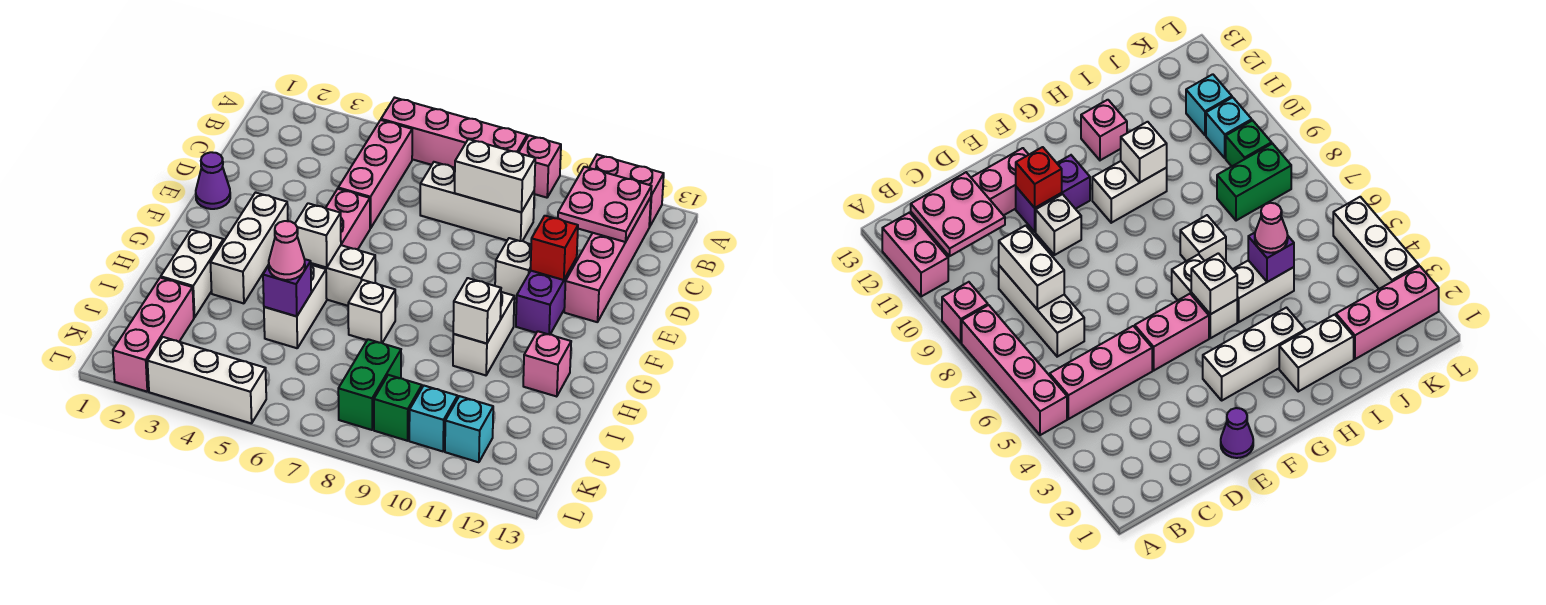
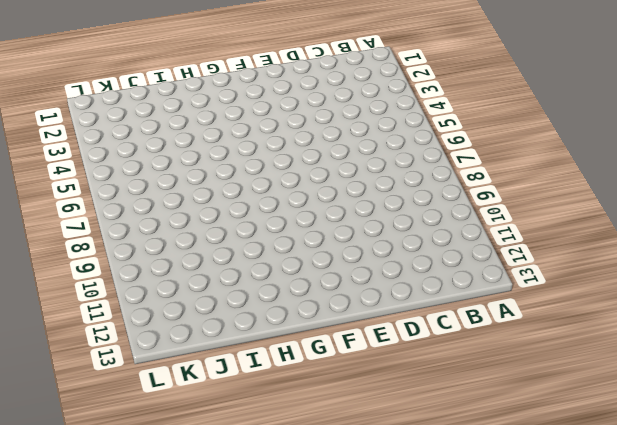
none -> pink brick A5:A8 level 1
none -> pink brick A9 level 1
none -> pink brick A11:A12 level 1
none -> pink brick B5:D5 level 1

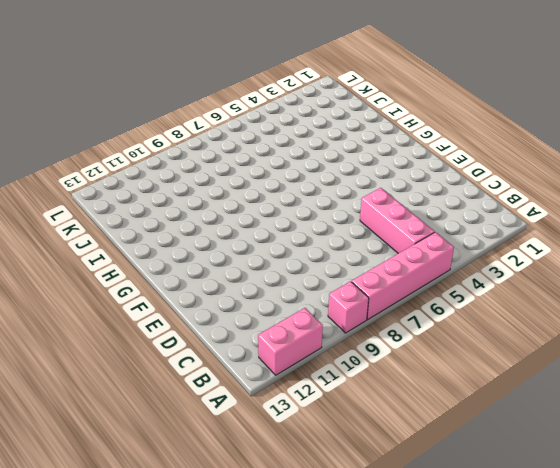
none -> pink brick B12:E12 level 1
none -> white brick C7:C9 level 1
none -> purple cone E1 level 1
none -> pink brick E5:F5 level 1

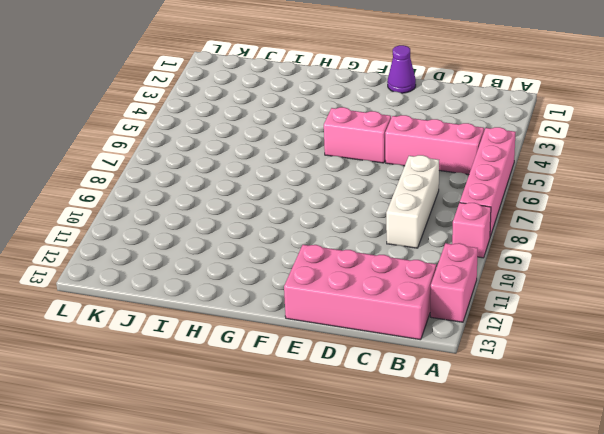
pink brick B12:E13 level 1 -> pink brick B12:E12 level 1
none -> white brick E10 level 1
none -> purple brick E11:F11 level 1
none -> white brick F3:H3 level 1
none -> white brick G5:G6 level 1

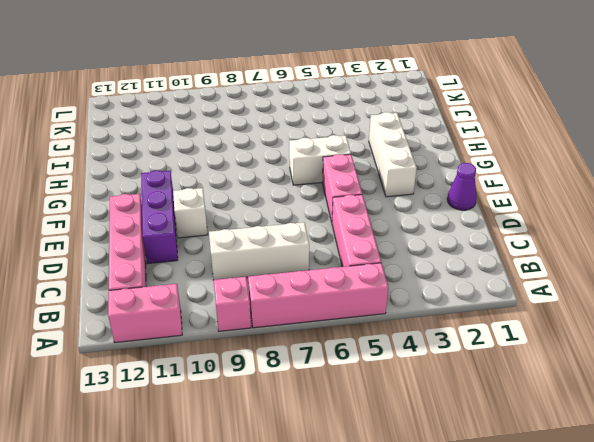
purple brick D11:F11 level 1 -> purple brick E11:F11 level 1
none -> white brick G10:H10 level 1
none -> white brick H2:I2 level 1
none -> white brick H5:I5 level 1
none -> white brick H7 level 1

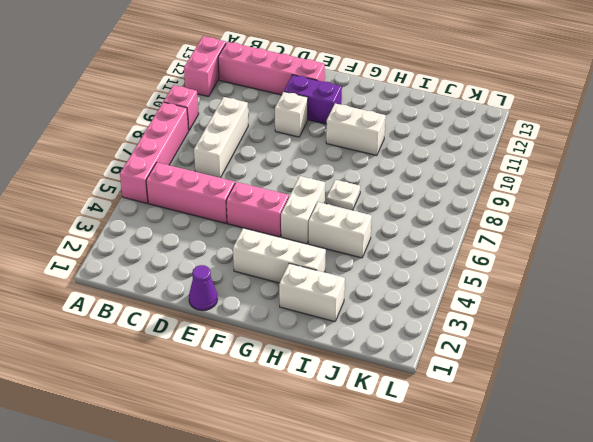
white plate H7 level 1 -> white brick H7 level 1
none -> pink brick H12 level 1
none -> pink brick J2:L2 level 1
none -> green brick J8:K8 level 1
none -> green brick K9 level 1

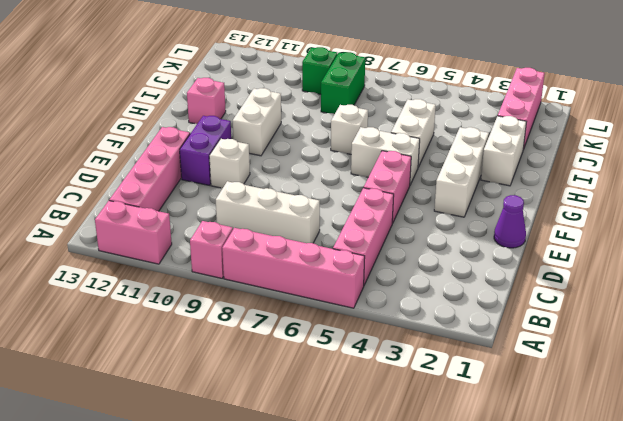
none -> cyan brick K10 level 1
none -> cyan brick K11 level 1
none -> white brick L3:L5 level 1
none -> pink plate B11:C12 level 2

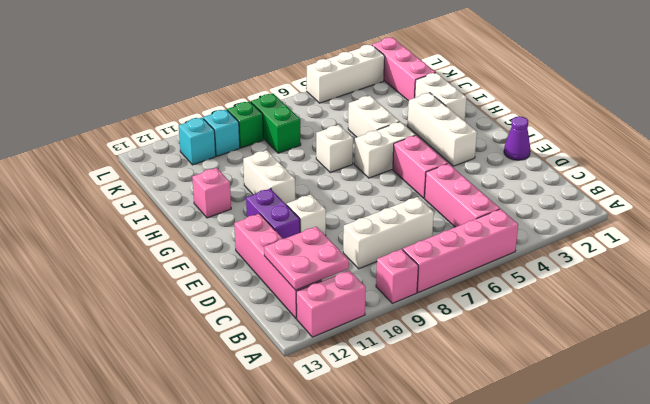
none -> white brick C8:C9 level 2
none -> red brick E11 level 2
none -> white brick G5 level 2
none -> white brick H10 level 2

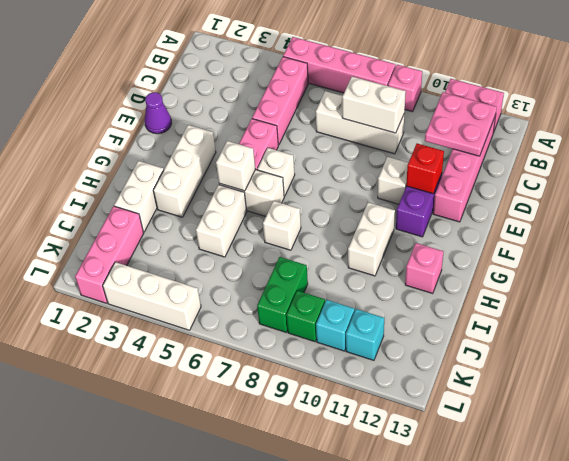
white brick F6 level 1 -> white brick H10 level 2
none -> purple brick I5 level 2
none -> pink cone I5 level 3

